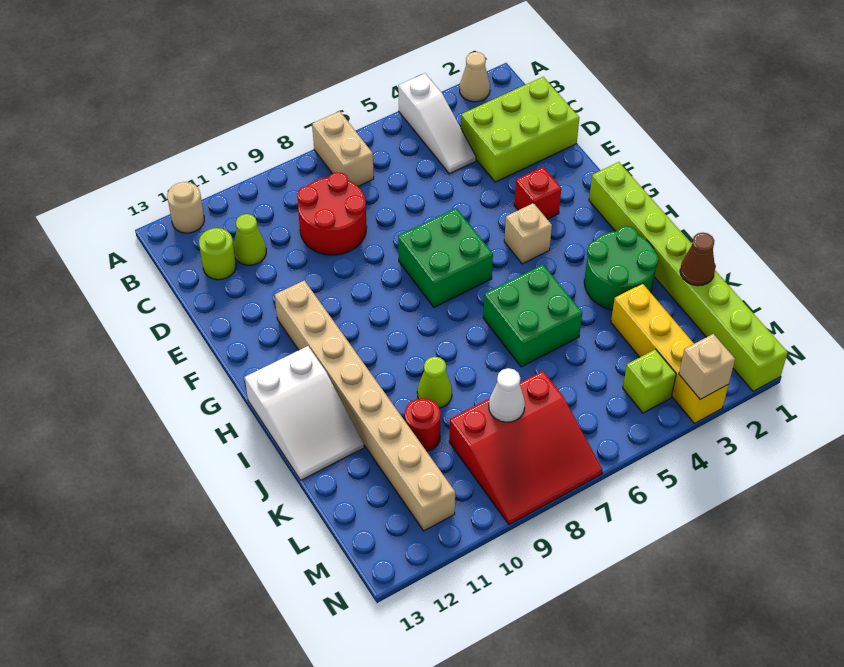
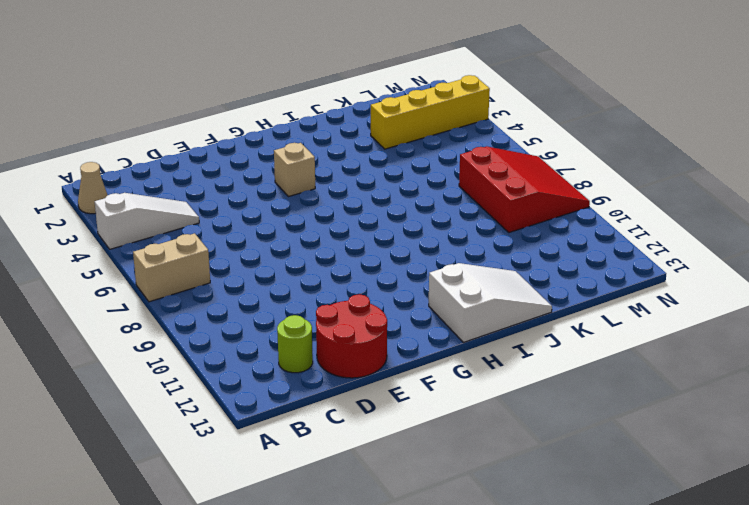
red round brick D12:E13 level 1 -> red round brick C8:D9 level 1
none -> tan round brick A12 level 1
none -> lime brick C1:D3 level 1
none -> lime cone C11 level 1

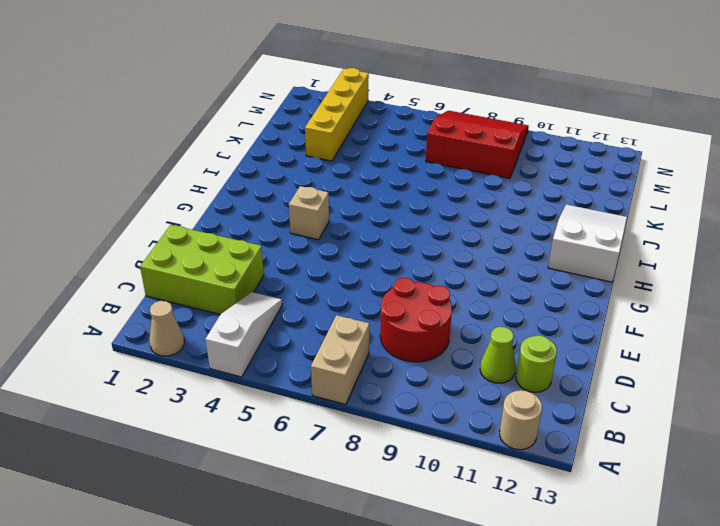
none -> red brick F3 level 1
none -> green brick F6:G7 level 1
none -> tan brick F11:M11 level 1

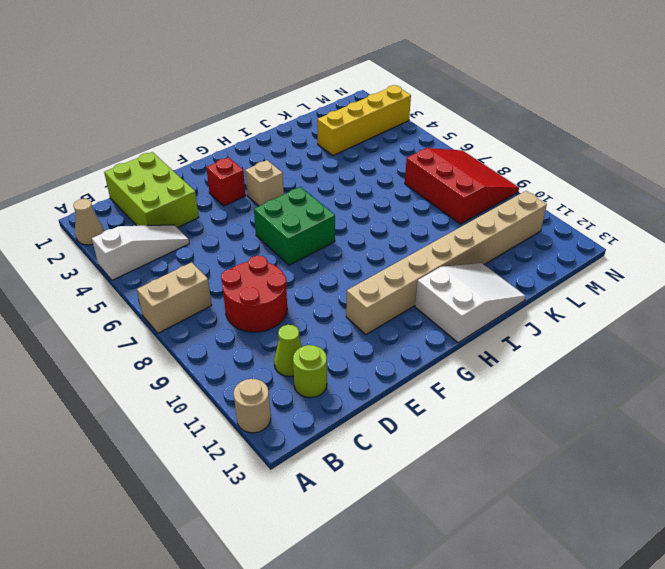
none -> lime brick G1:N1 level 1
none -> green round brick I2:J3 level 1
none -> green brick I5:J6 level 1

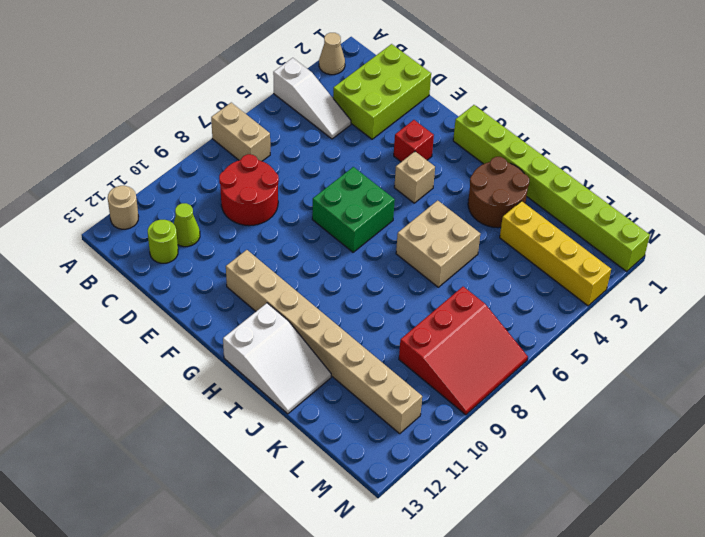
brown round brick I2:J3 level 1 -> green round brick I2:J3 level 1
tan brick I5:J6 level 1 -> green brick I5:J6 level 1
none -> lime cone J9 level 1
none -> red round brick K10 level 1
none -> lime brick M4 level 1

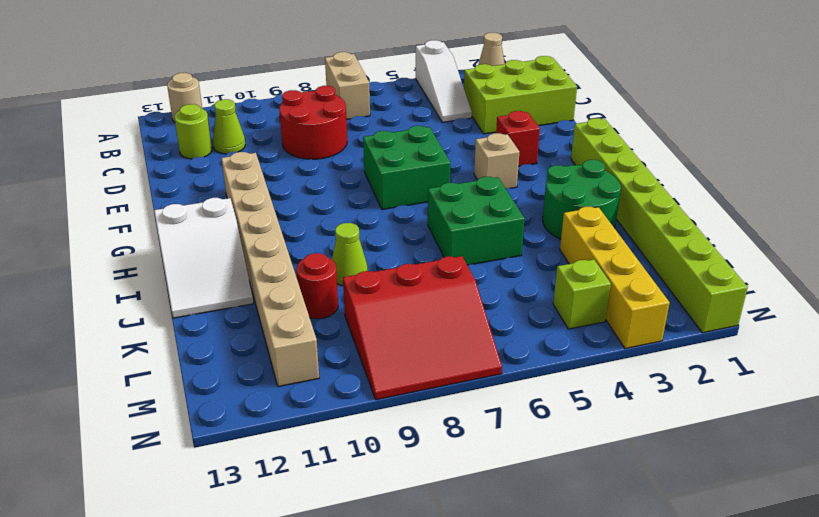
none -> brown cone K1 level 2
none -> white cone L8 level 2
none -> tan brick N3 level 2

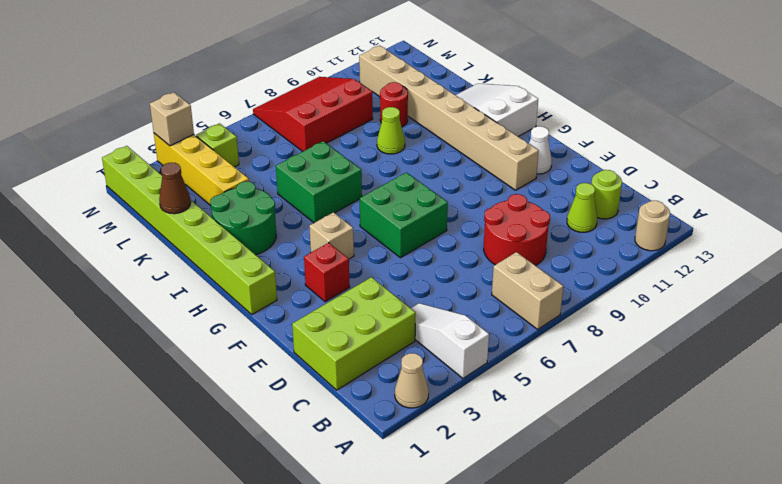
white cone F12 level 1 -> white cone L8 level 2

